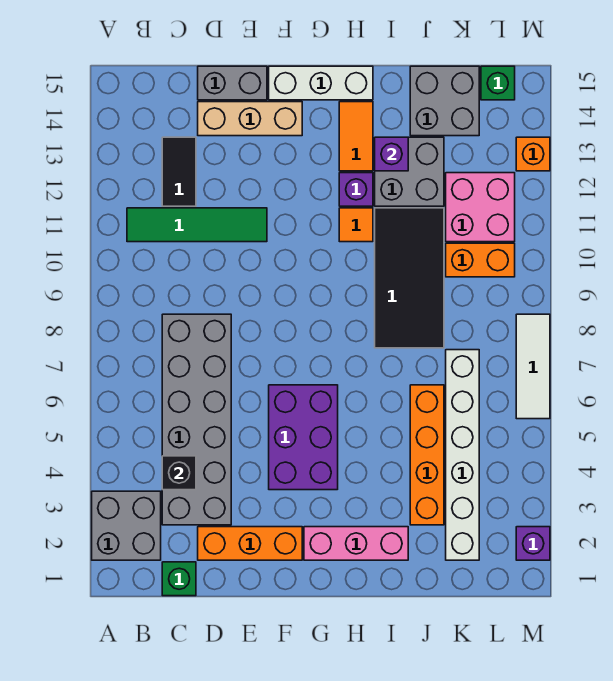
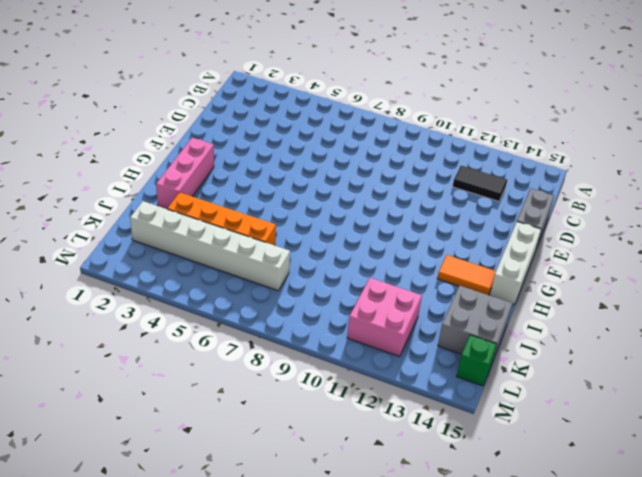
none -> grey brick A2:B3 level 1
none -> green tile B11:E11 level 1
none -> green brick C1 level 1

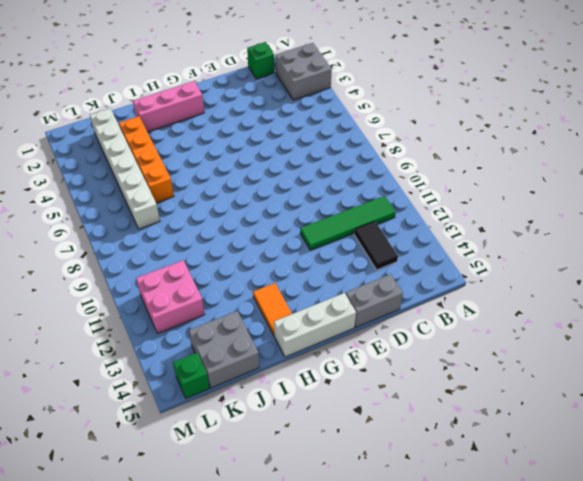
none -> grey brick C3:D8 level 1
none -> orange brick D2:F2 level 1
none -> tan brick D14:F14 level 1

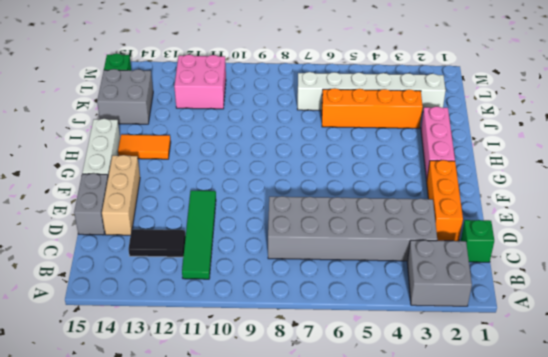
none -> purple brick F4:G6 level 1
none -> orange tile H11 level 1
none -> purple brick H12 level 1

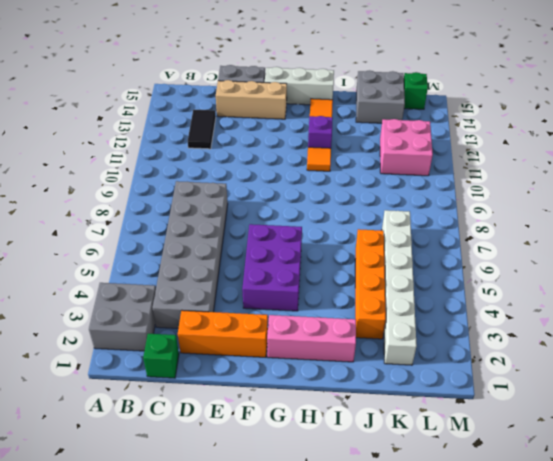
none -> green tile B11:E11 level 1
none -> black tile I8:J11 level 1
none -> grey brick I12:J13 level 1

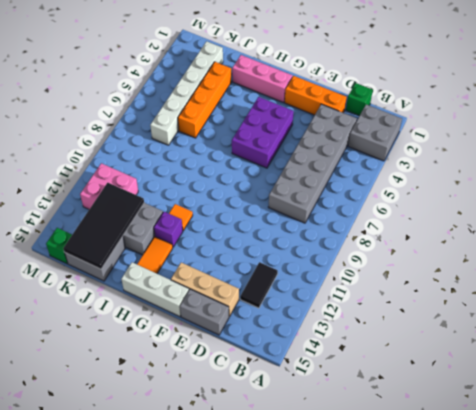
black tile J12:K15 level 2 -> black tile I8:J11 level 1
none -> green tile B11:E11 level 1
none -> orange brick K10:L10 level 1
none -> purple brick M2 level 1

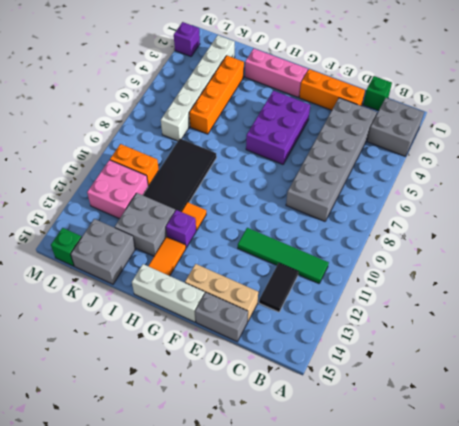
none -> white tile M6:M8 level 1
none -> orange brick M13 level 1
none -> black brick C4 level 2

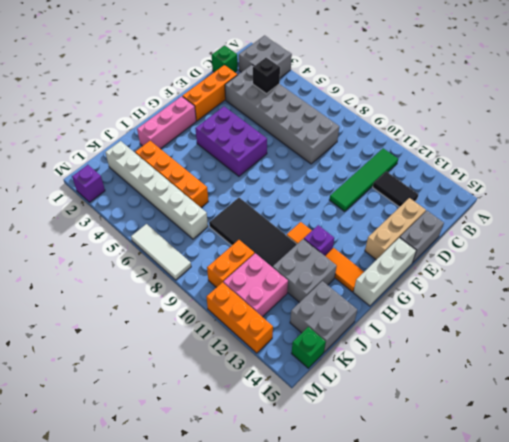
orange brick M11:M13 level 1 -> orange brick M13 level 1
none -> purple brick I13 level 2

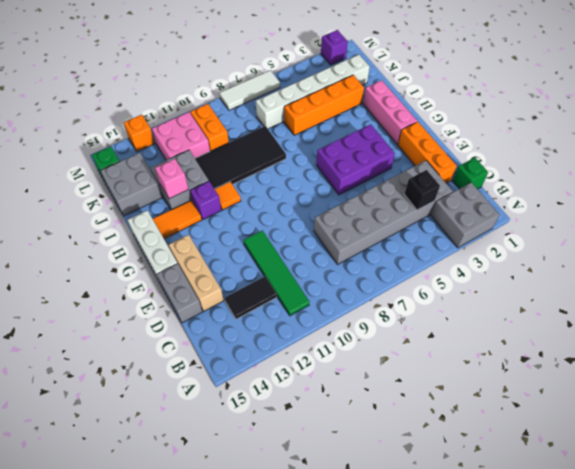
pink brick I13 level 2 -> purple brick I13 level 2

